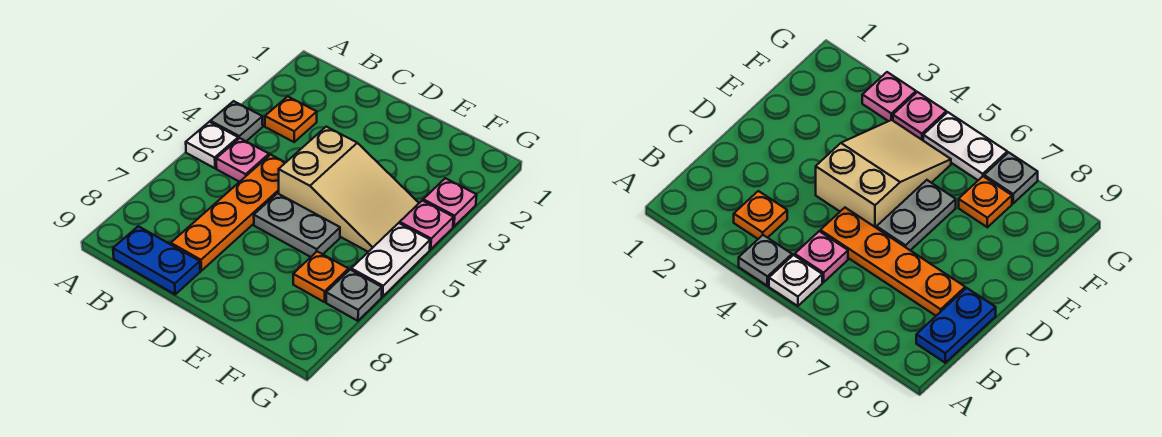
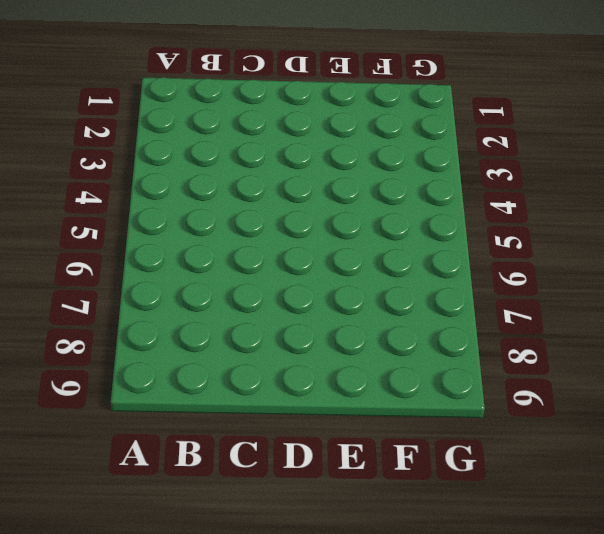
none -> grey plate A4 level 1
none -> white plate A5 level 1
none -> orange plate B3 level 1

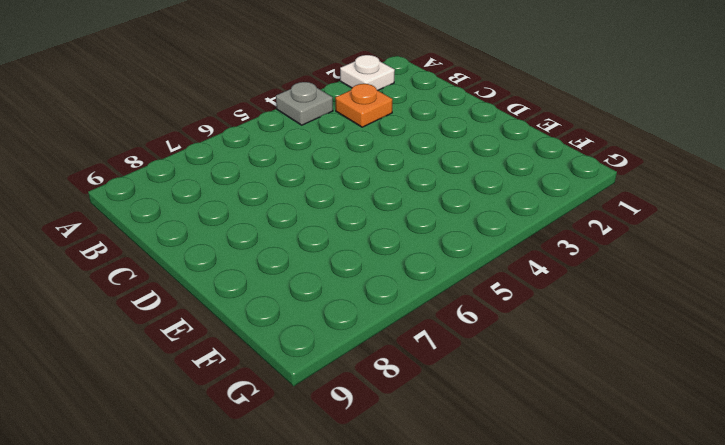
white plate A2 level 1 -> white plate A5 level 1
none -> pink plate B5 level 1
none -> blue plate B9:C9 level 1
none -> orange plate C5:C8 level 1

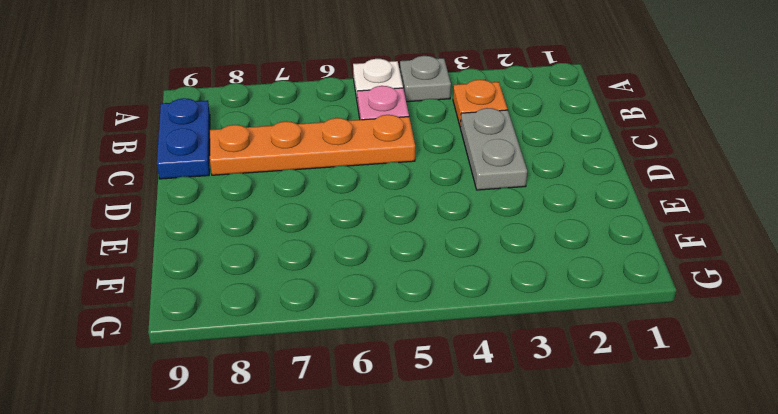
grey plate C3:D3 level 1 -> grey plate D6:E6 level 1
none -> tan slope D4:F5 level 1 top D
none -> orange plate F7 level 1
none -> pink plate G3 level 1

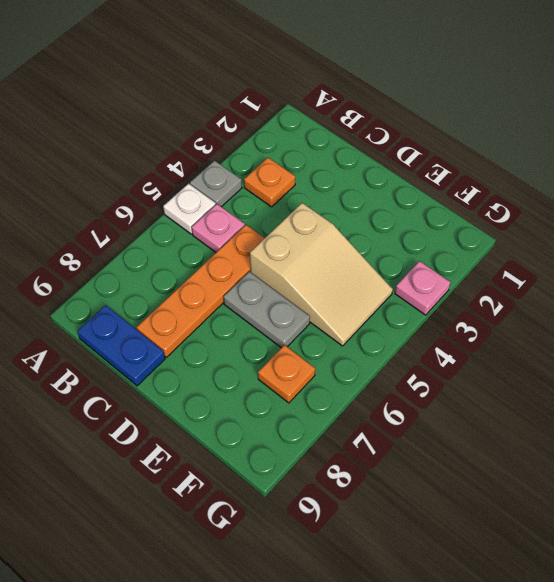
none -> pink plate G4 level 1
none -> white plate G5:G6 level 1
none -> grey plate G7 level 1

